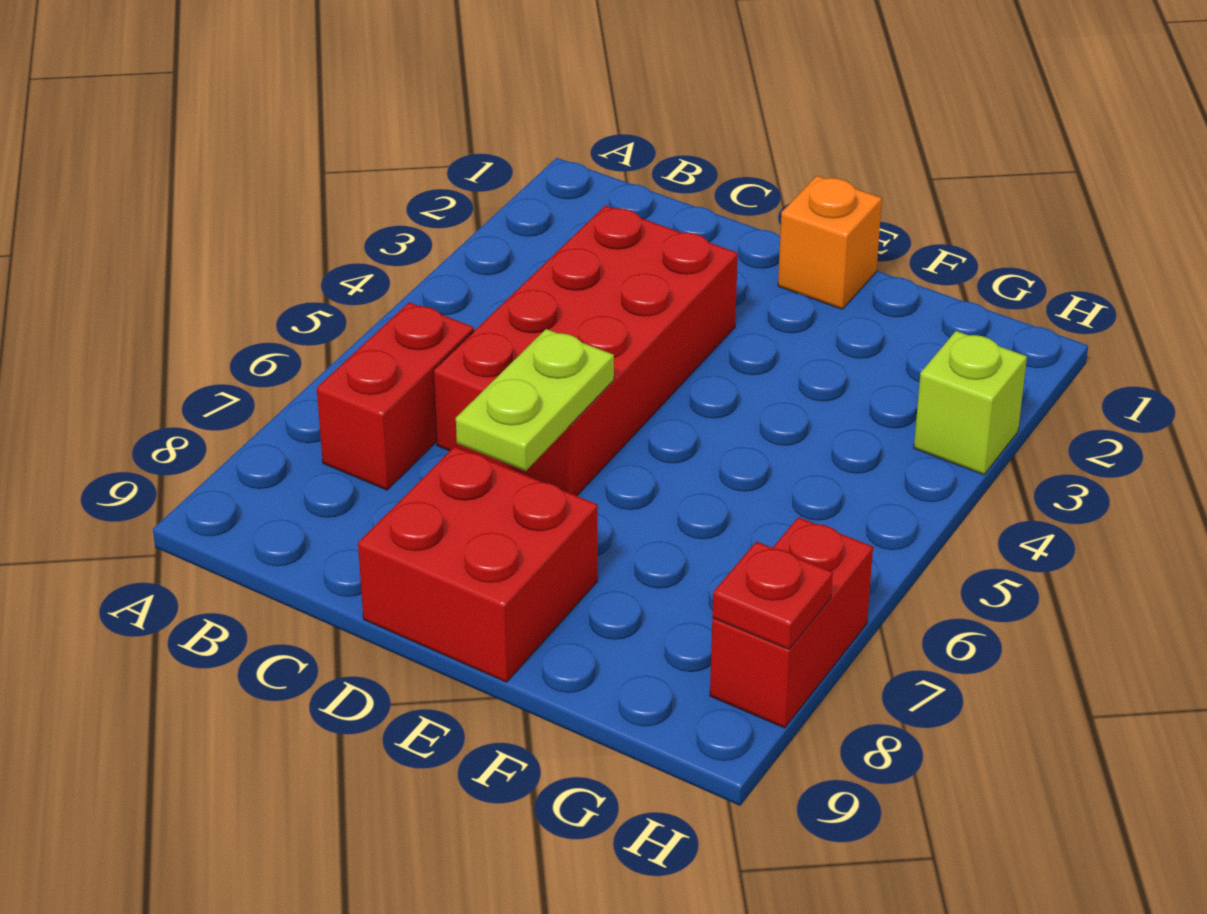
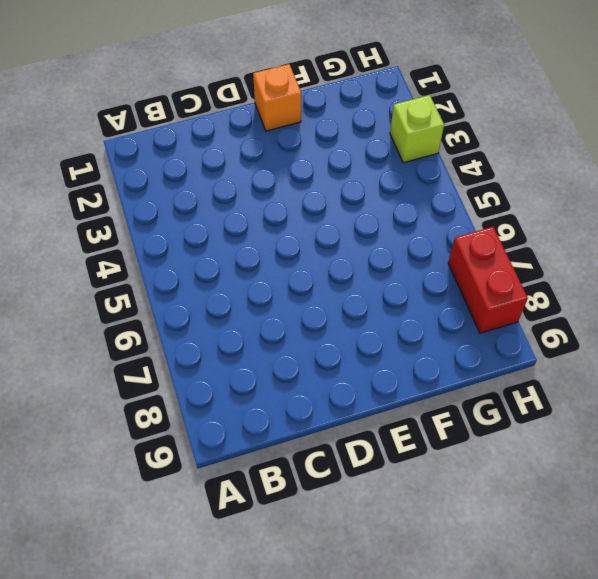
none -> red brick B6:B7 level 1
none -> red brick C3:D6 level 1

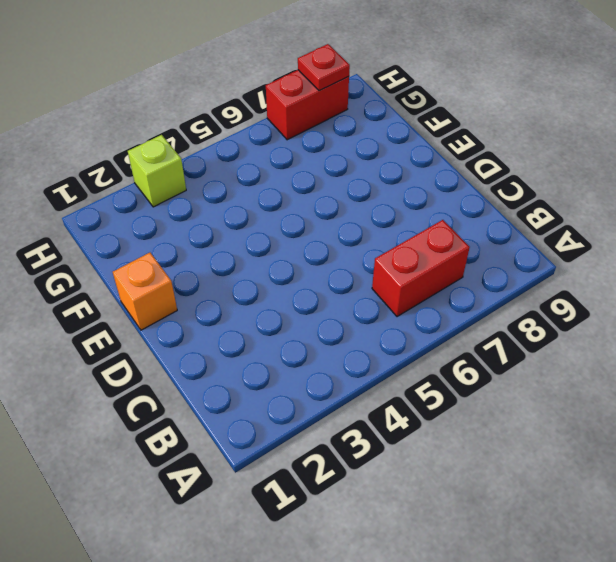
none -> red brick C3:D6 level 1
none -> red brick D8:E9 level 1

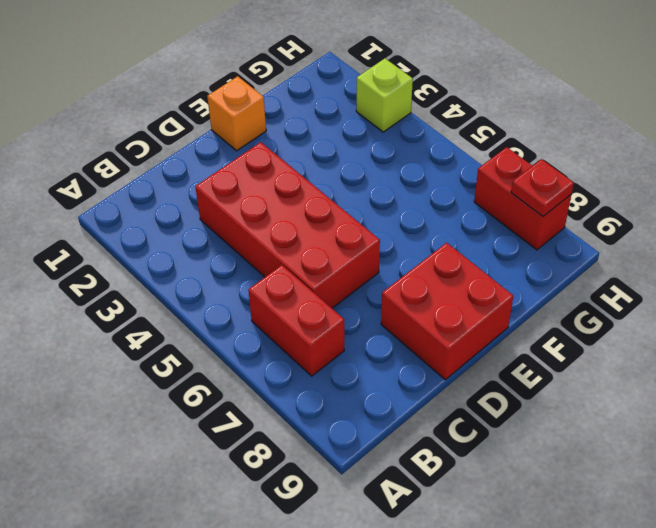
none -> lime plate D6:D7 level 2

